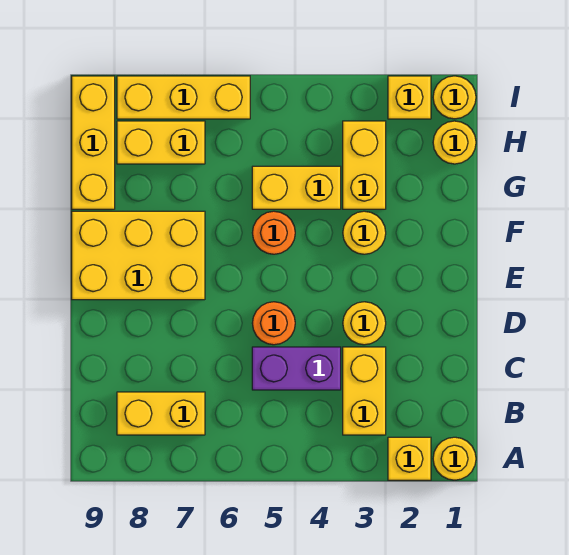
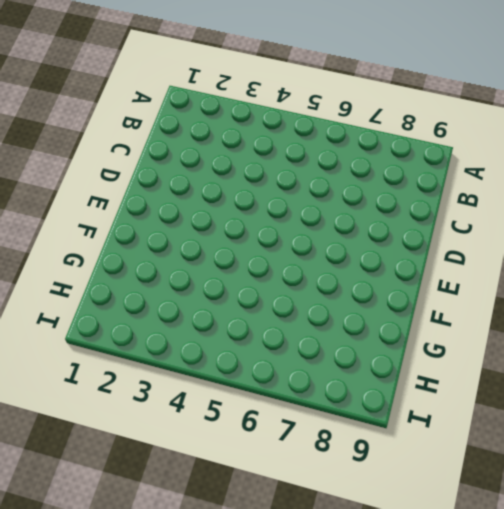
none -> yellow round brick A1 level 1
none -> yellow brick A2 level 1
none -> yellow brick B3:C3 level 1

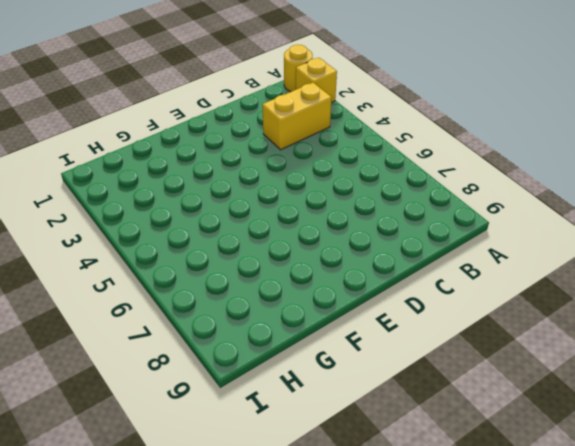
none -> yellow brick B7:B8 level 1
none -> purple brick C4:C5 level 1
none -> yellow round brick D3 level 1

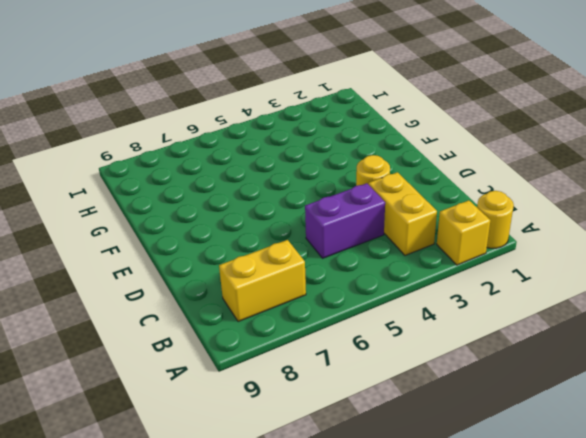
none -> orange round brick D5 level 1
none -> yellow brick E7:F9 level 1
none -> yellow round brick F3 level 1

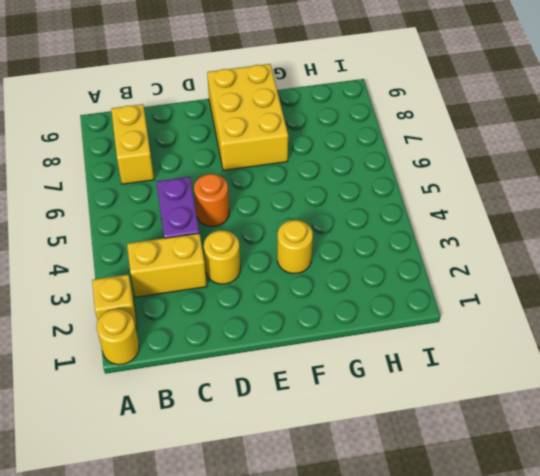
none -> orange round brick F5 level 1
none -> yellow brick G3:H3 level 1
none -> yellow brick G4:G5 level 1

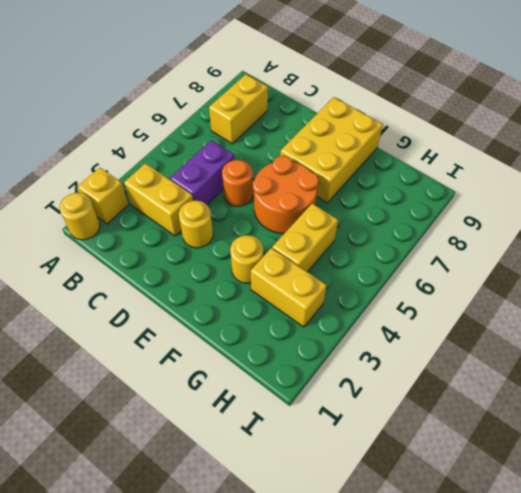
orange round brick E5:F6 level 1 -> orange round brick F5 level 1
none -> yellow brick G9:I9 level 1
none -> yellow round brick H1 level 1
none -> yellow brick H7:H8 level 1

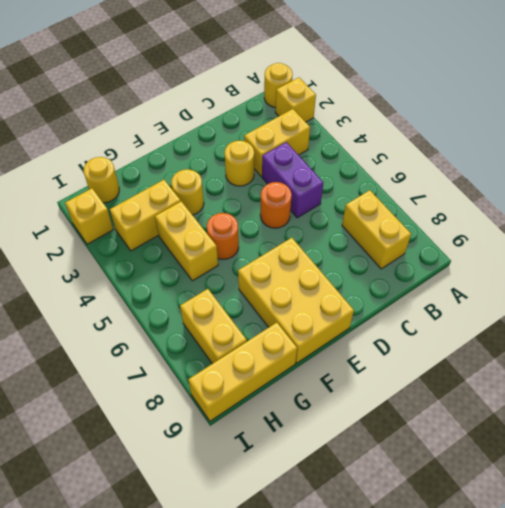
none -> yellow round brick I1 level 1
none -> yellow brick I6:I8 level 1

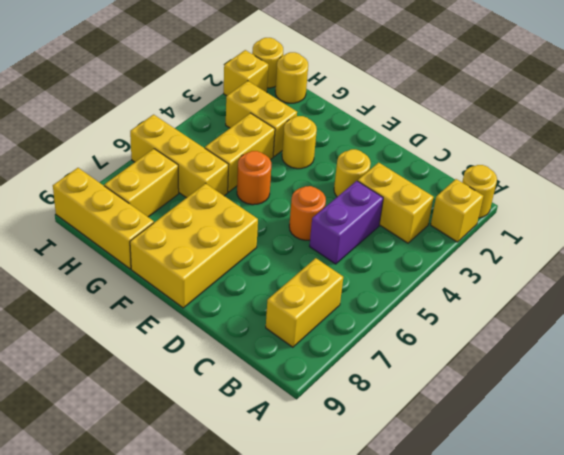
yellow brick G6:I6 level 1 -> yellow brick I6:I8 level 1

